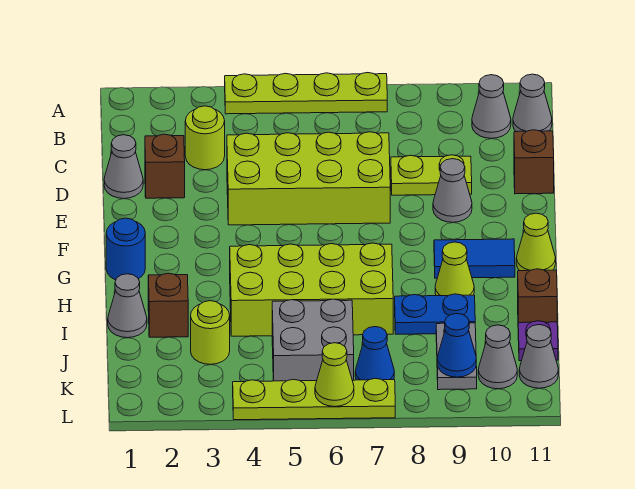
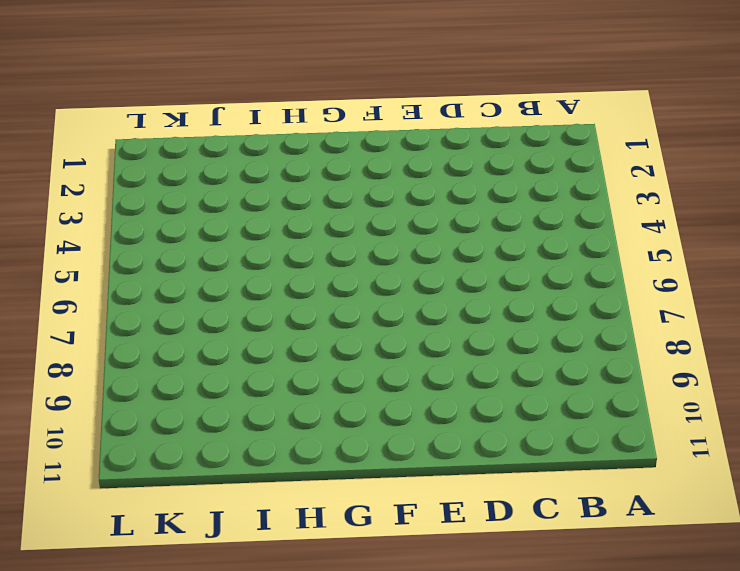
none -> lime plate A4:A7 level 1
none -> grey cone B10 level 1
none -> grey cone B11 level 1

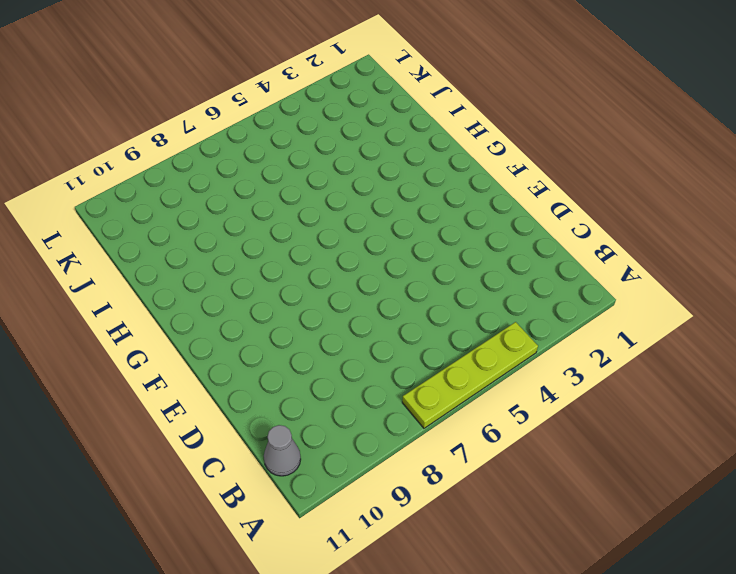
none -> grey cone B10 level 1
none -> lime round brick C3 level 1
none -> grey cone D1 level 1

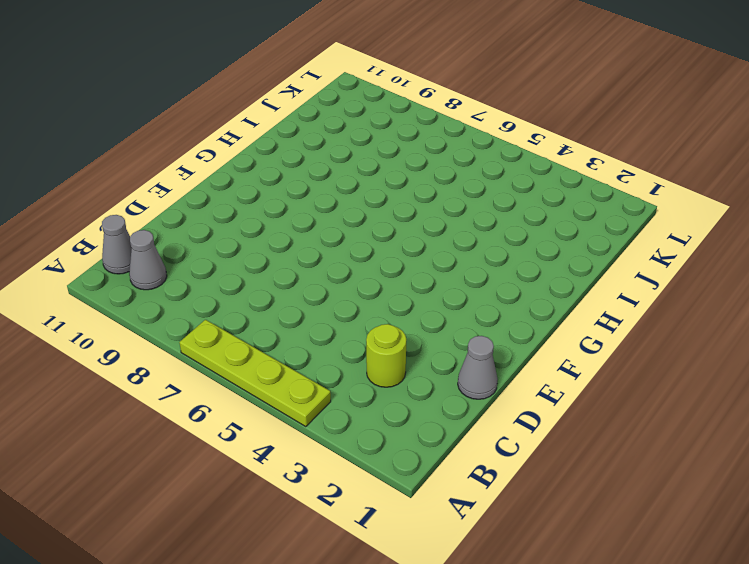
none -> brown brick D2 level 1
none -> lime brick D4:E7 level 1
none -> lime plate D8:D9 level 1

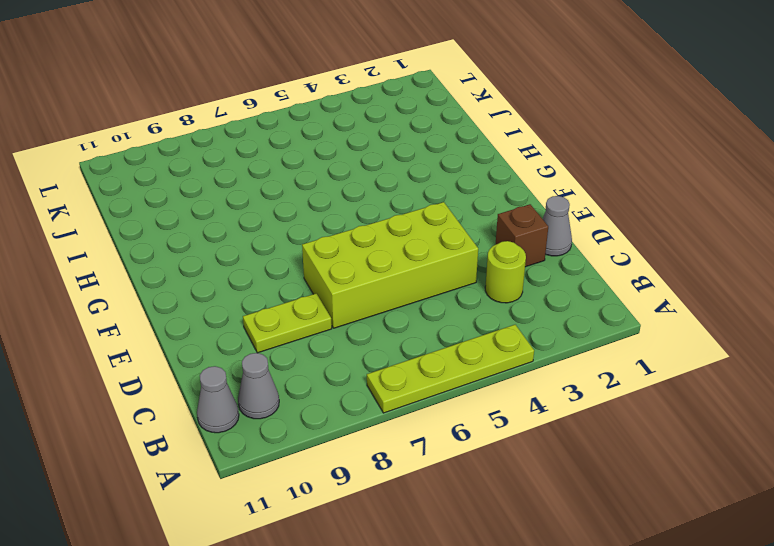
none -> brown brick D11 level 1
none -> grey cone E9 level 1
none -> blue round brick G1 level 1

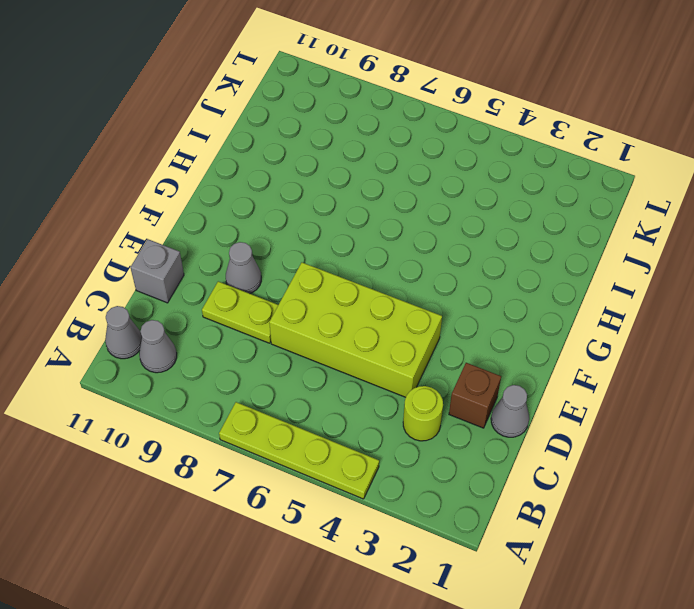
grey brick D11 level 1 -> brown brick D11 level 1
none -> blue round brick G1 level 1
none -> blue tile G9:G10 level 1
none -> lime cone G11 level 1

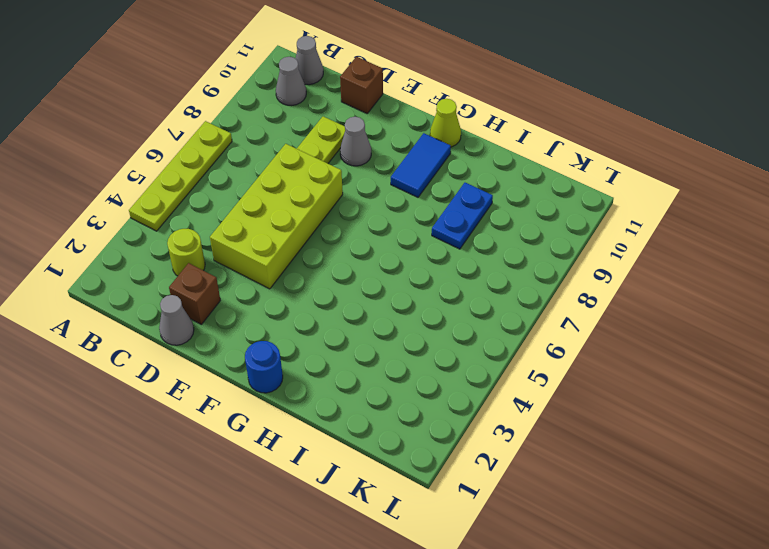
none -> lime brick H4:I7 level 1
none -> lime cone H9 level 1
none -> grey cone I1 level 1

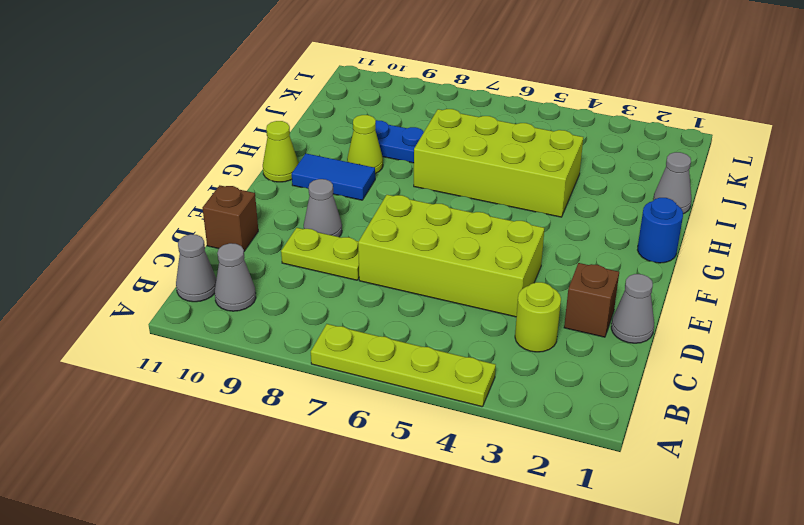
none -> brown brick I2 level 1
none -> brown brick I11 level 1
none -> lime round brick J3 level 1

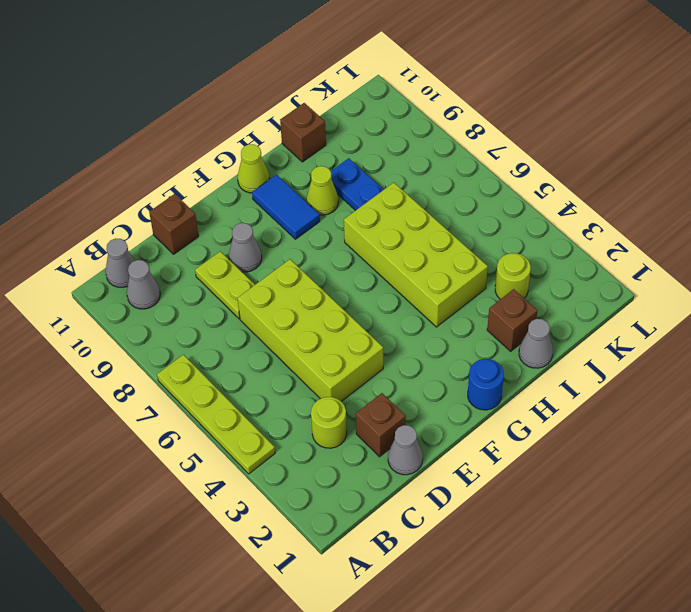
none -> grey brick J5:K6 level 1
none -> grey plate J9:K9 level 1
none -> purple plate J11 level 1

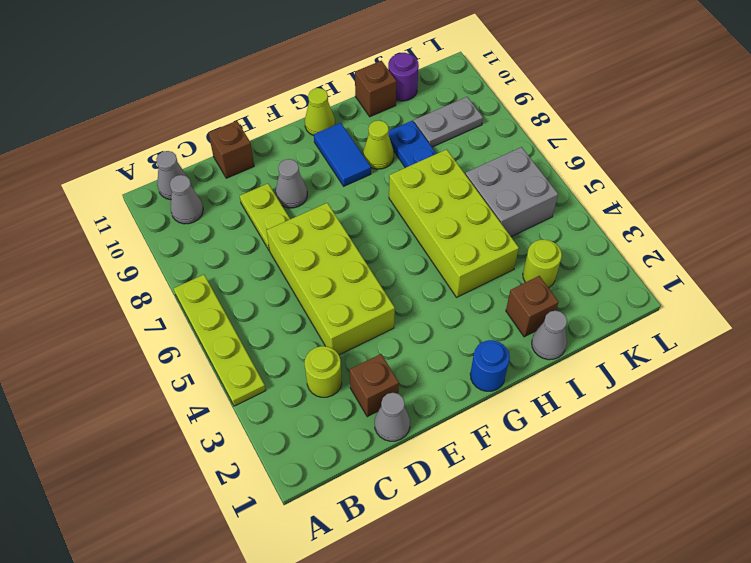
purple round brick J11 level 1 -> purple plate J11 level 1
none -> blue cone K7 level 1
none -> grey cone K10 level 1
none -> grey cone K11 level 1

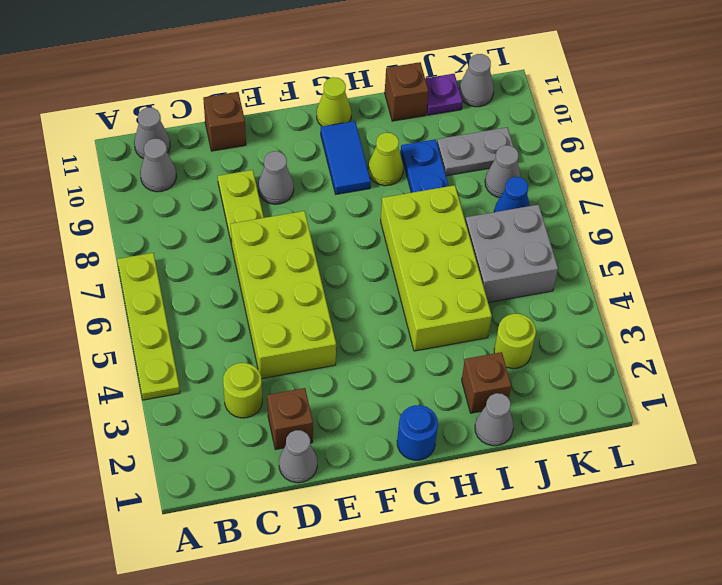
grey cone K8 level 1 -> grey cone K10 level 1
none -> lime plate L4:L7 level 1
none -> blue cone K9 level 2
none -> lime cone L6 level 2

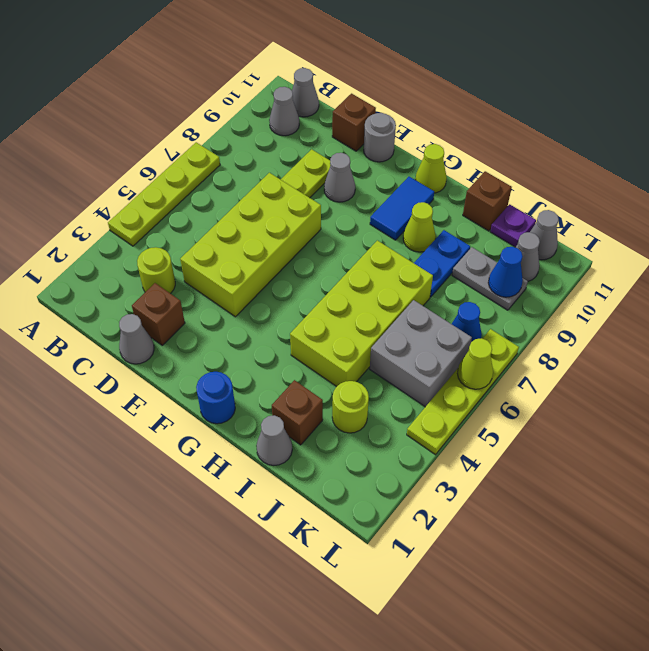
grey round brick E11 level 1 -> none

